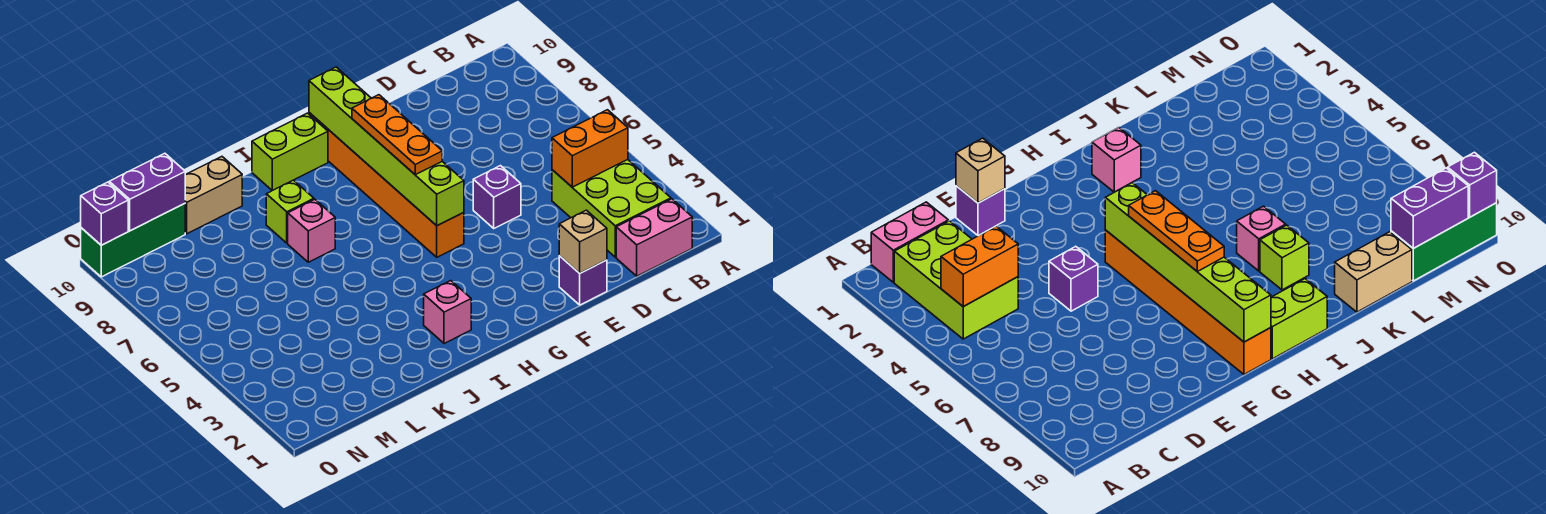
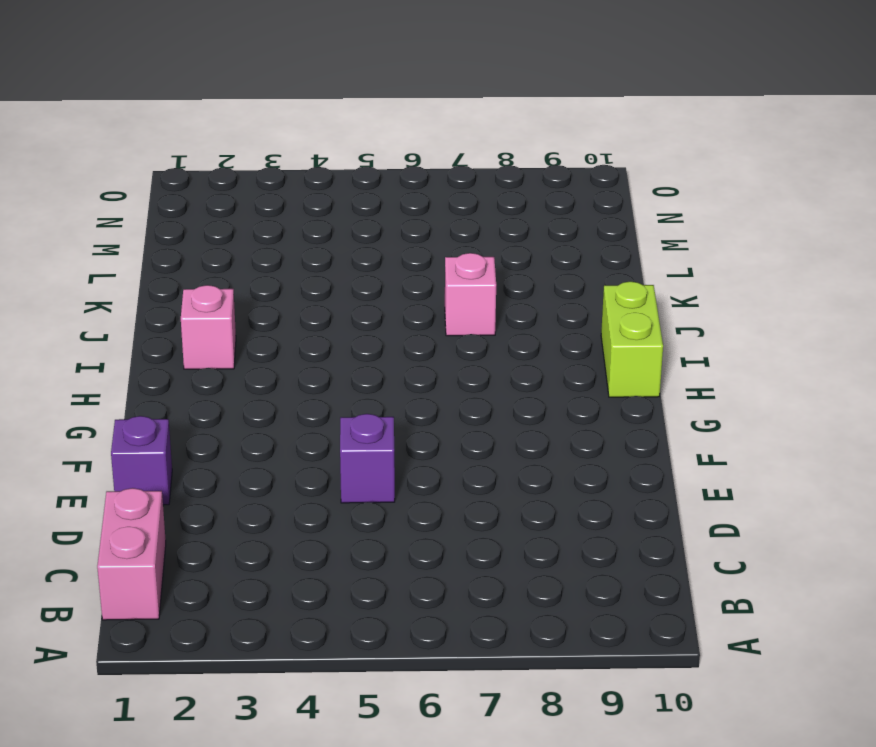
none -> lime brick B2:C4 level 1
none -> orange brick G5:G10 level 1
none -> lime brick J8 level 1

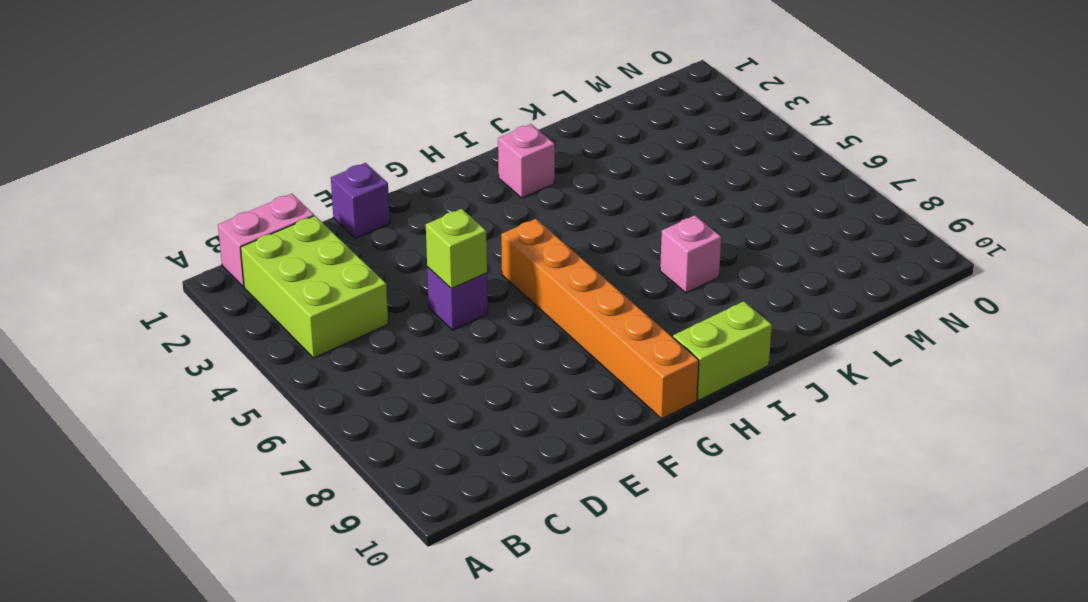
lime brick E5 level 2 -> lime brick J8 level 1
none -> tan brick K10:L10 level 1
none -> green brick M10:O10 level 1
none -> orange brick B4:C4 level 2

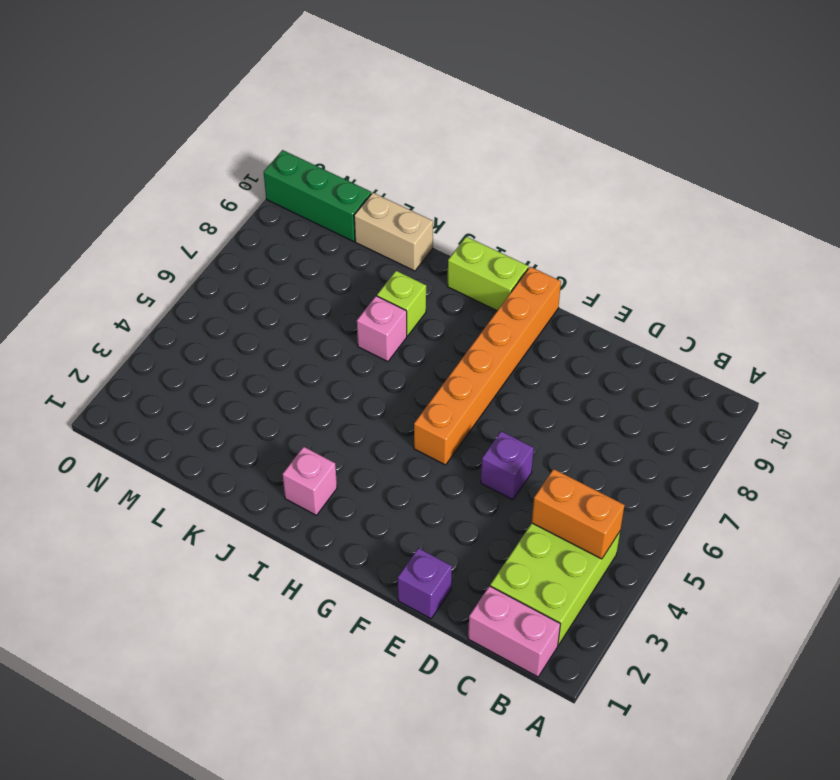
none -> tan brick E1 level 2
none -> lime brick G5:G10 level 2
none -> purple brick M10:N10 level 2

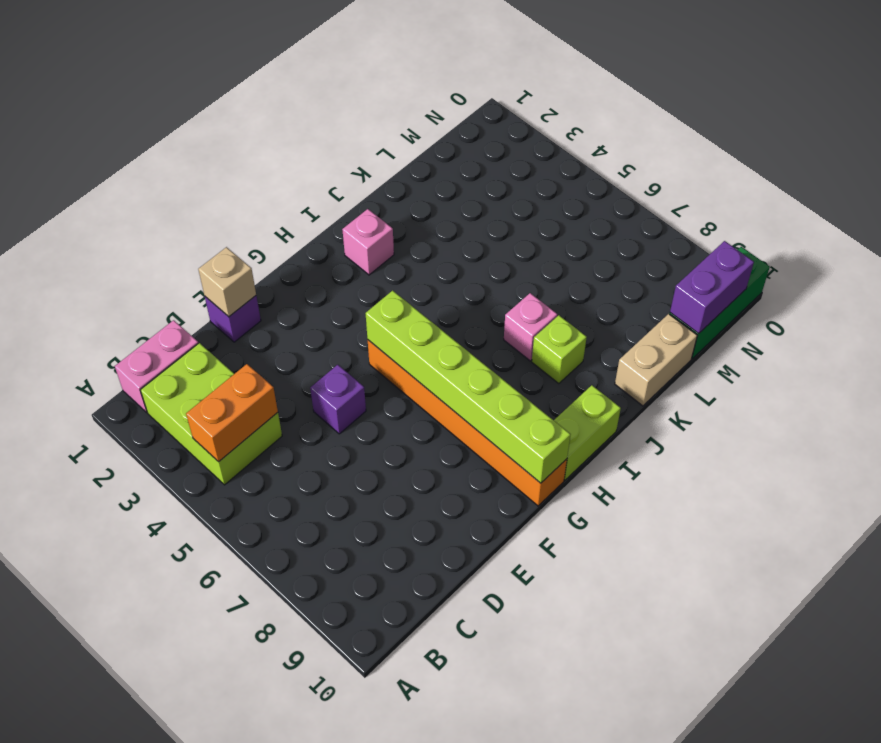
none -> purple brick O10 level 2
none -> orange plate G6:G8 level 3

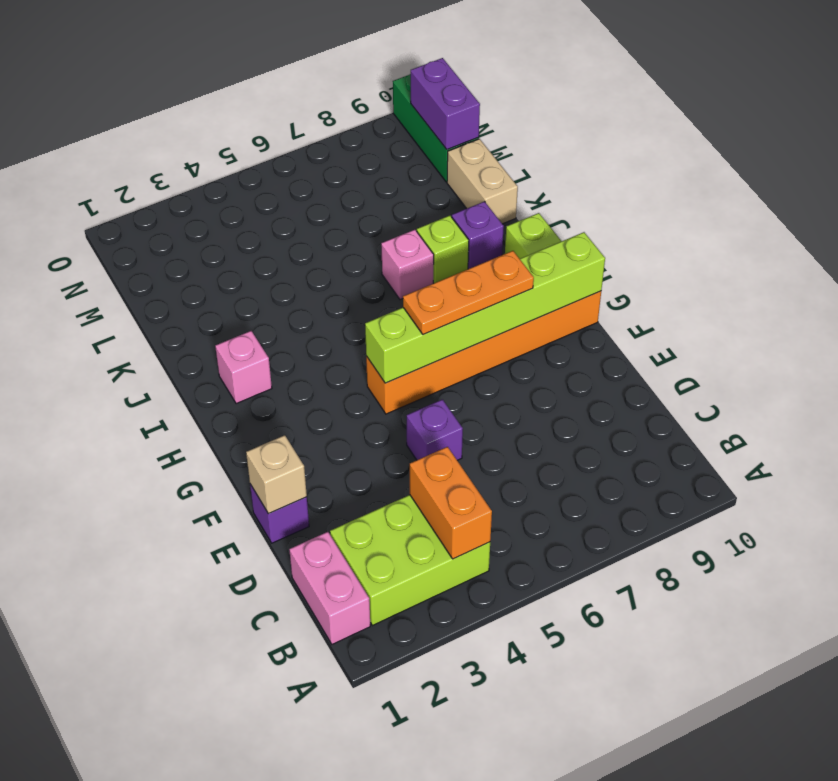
purple brick J9 level 1 -> purple brick O10 level 2

